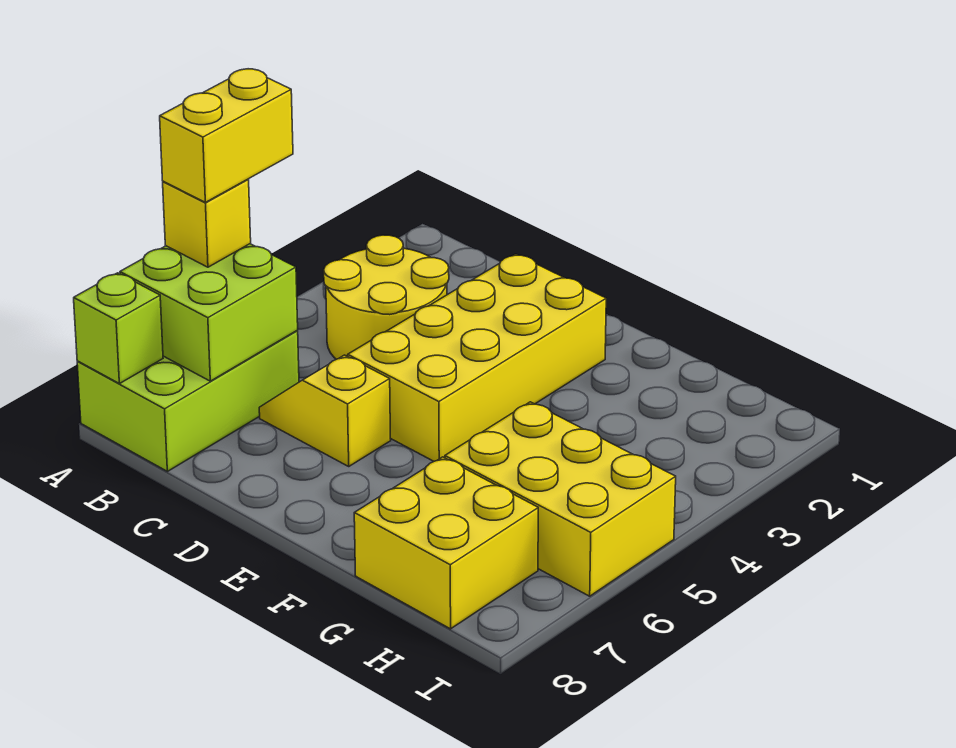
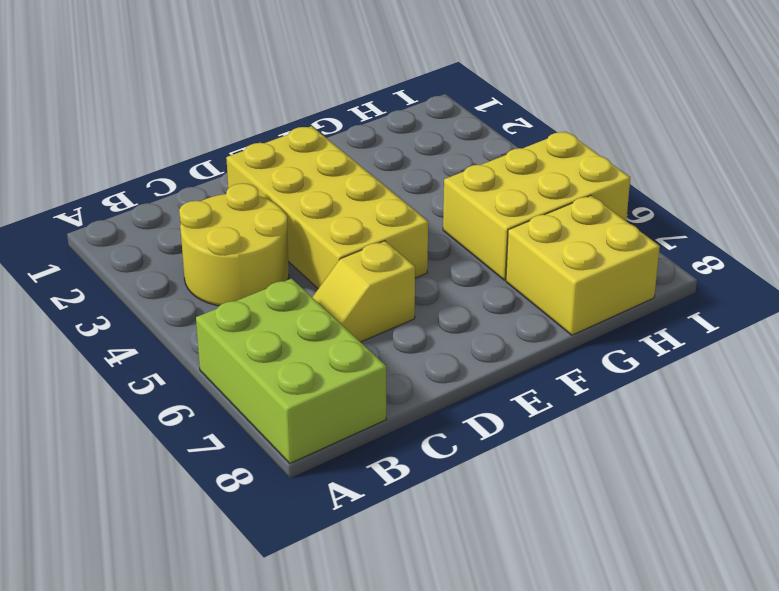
none -> lime brick A6:B7 level 2
none -> lime brick A8 level 2

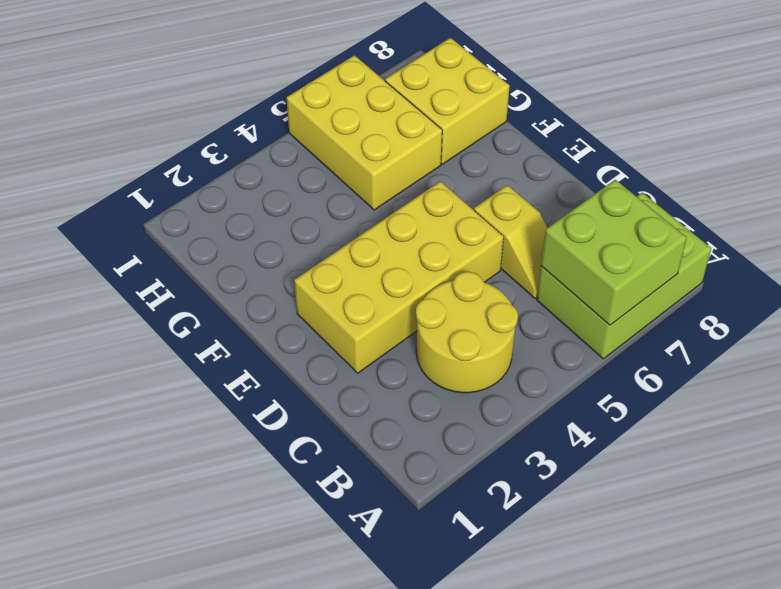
none -> lime brick A8 level 2
none -> yellow brick A6 level 3

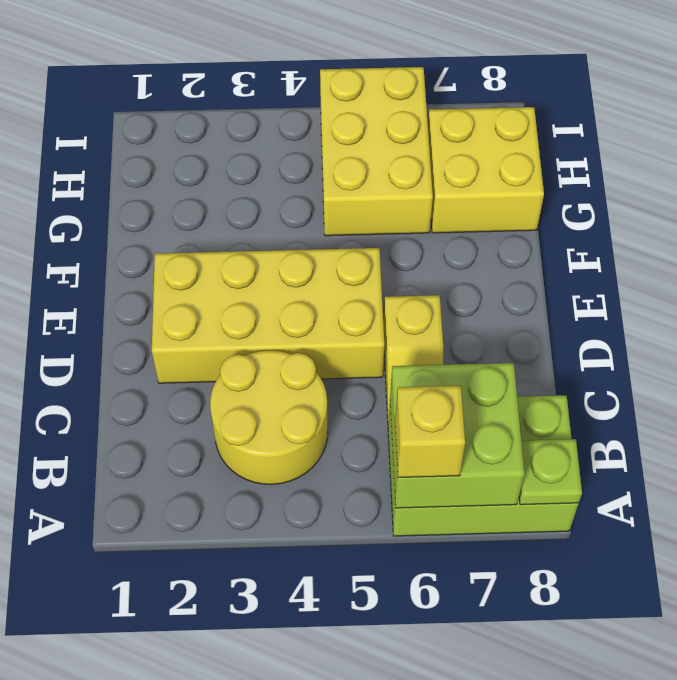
lime plate A8 level 2 -> lime brick A8 level 2
none -> yellow brick A5:A6 level 4

